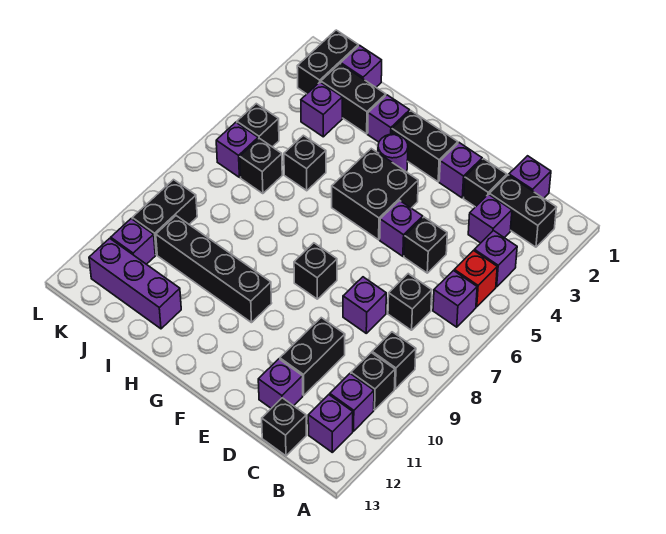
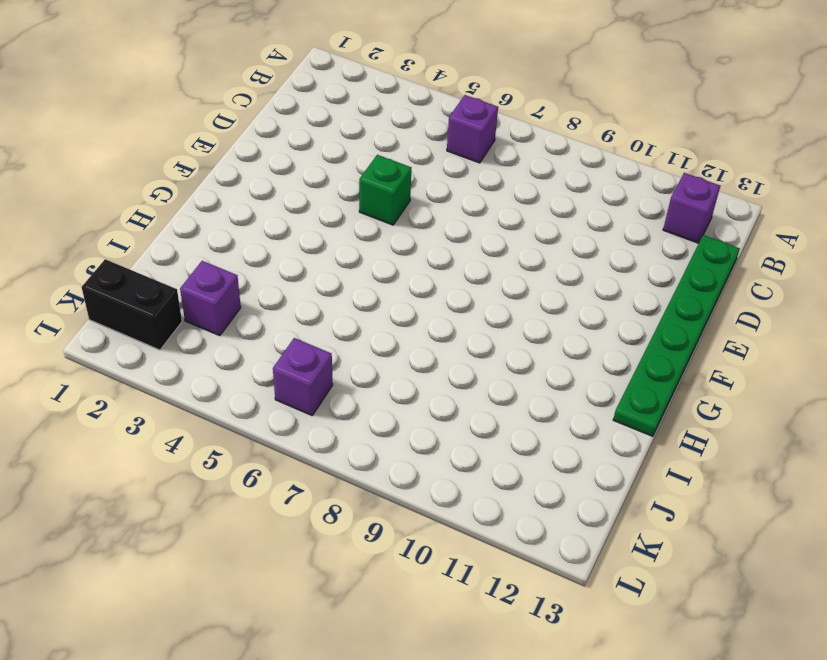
green plate C13:H13 level 1 -> black brick C13 level 1
green brick E5 level 1 -> purple brick E5 level 1
none -> black brick B2:C2 level 1
none -> purple brick B4 level 1
none -> red brick B5 level 1
none -> black brick B9 level 1

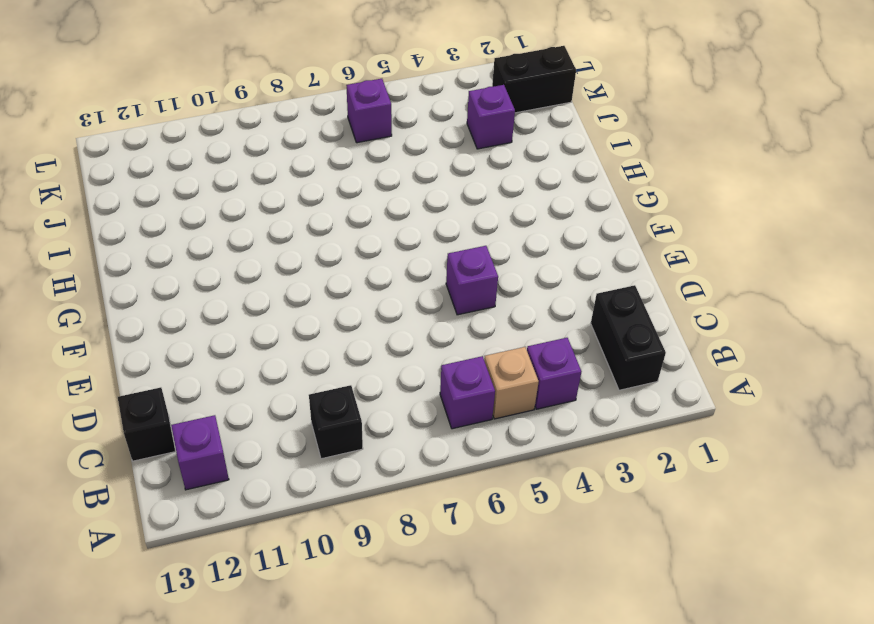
tan brick B5 level 1 -> red brick B5 level 1
none -> black brick B10 level 1
none -> purple brick B11 level 1
none -> purple brick C1 level 1
none -> purple brick C3 level 1

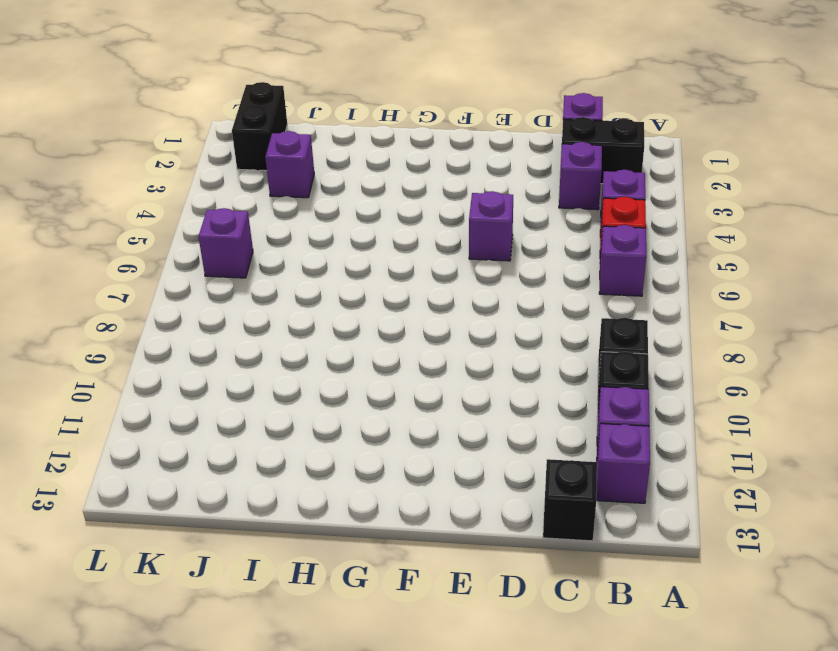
none -> black brick C7 level 1
none -> black brick D2 level 1
none -> black brick D5 level 1
none -> purple brick D8 level 1

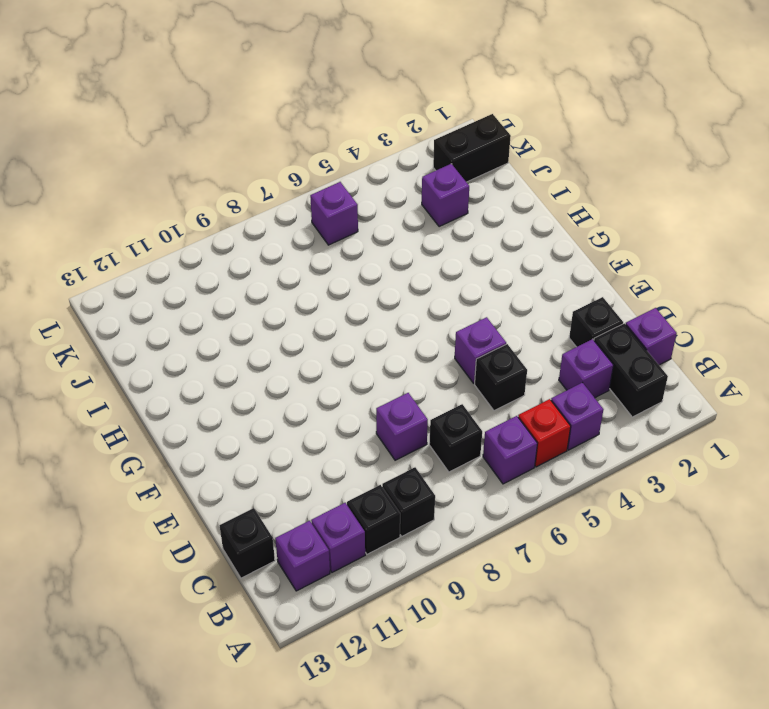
none -> black brick D10:D11 level 1
none -> purple brick D12 level 1
none -> purple brick E2 level 1
none -> black brick F2:G2 level 1

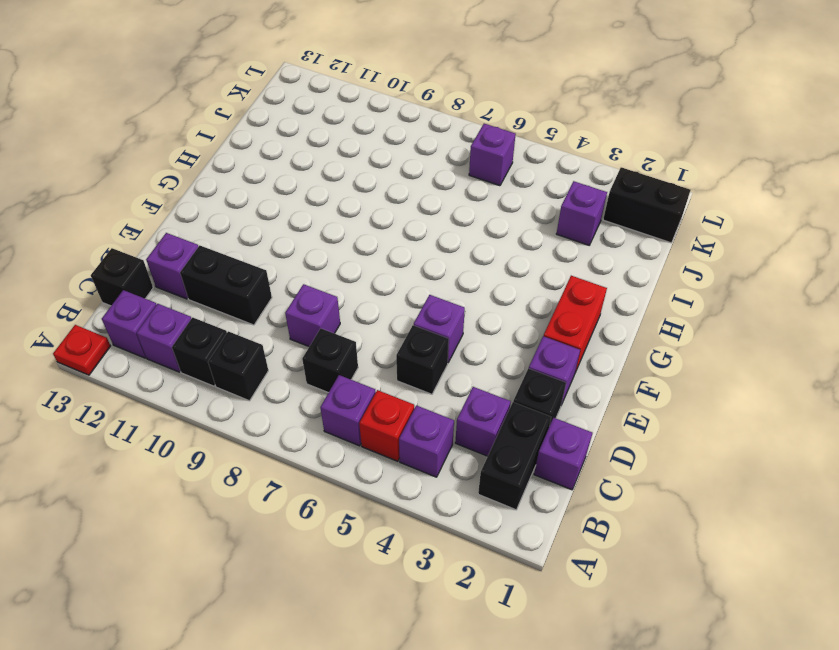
red plate A13 level 1 -> none
red brick F2:G2 level 1 -> black brick F2:G2 level 1
none -> black brick F4:G5 level 1
none -> black brick F8 level 1
none -> purple round brick G3 level 1
none -> black brick G10:J10 level 1

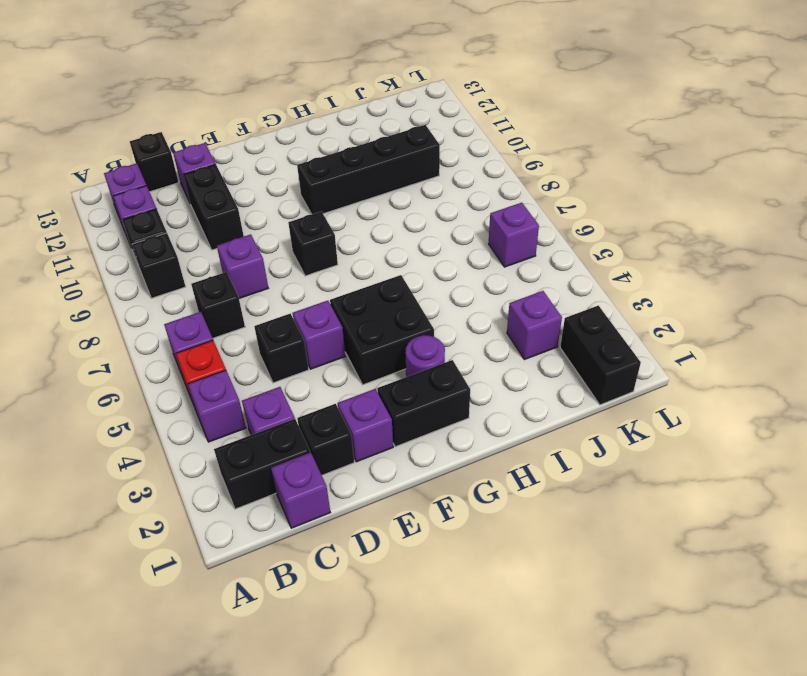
none -> purple brick H2 level 1
none -> black brick I2:J2 level 1
none -> black brick I5 level 1
none -> purple brick I12:K12 level 1

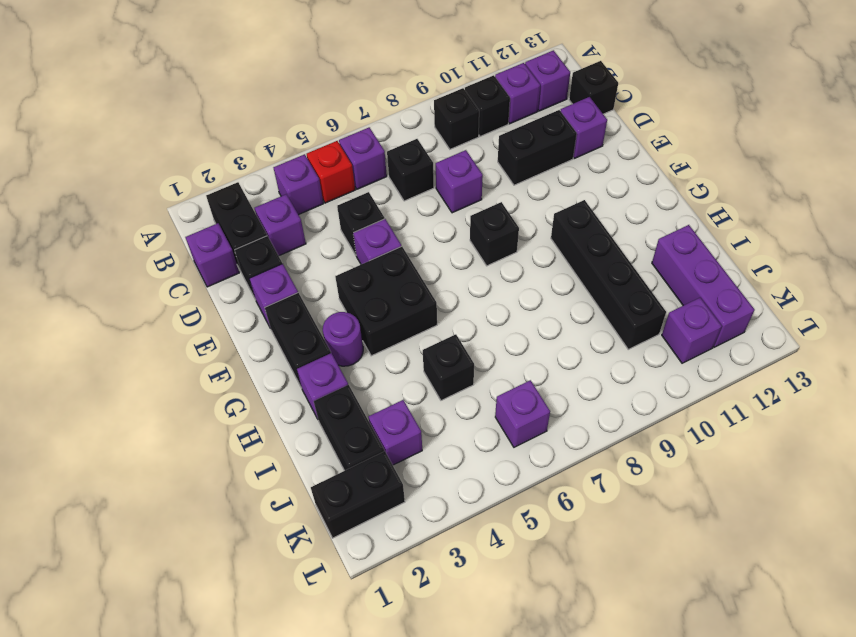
none -> purple brick J1 level 1
none -> black brick J6 level 1
none -> black brick K5 level 1
none -> black brick K9:K10 level 1

